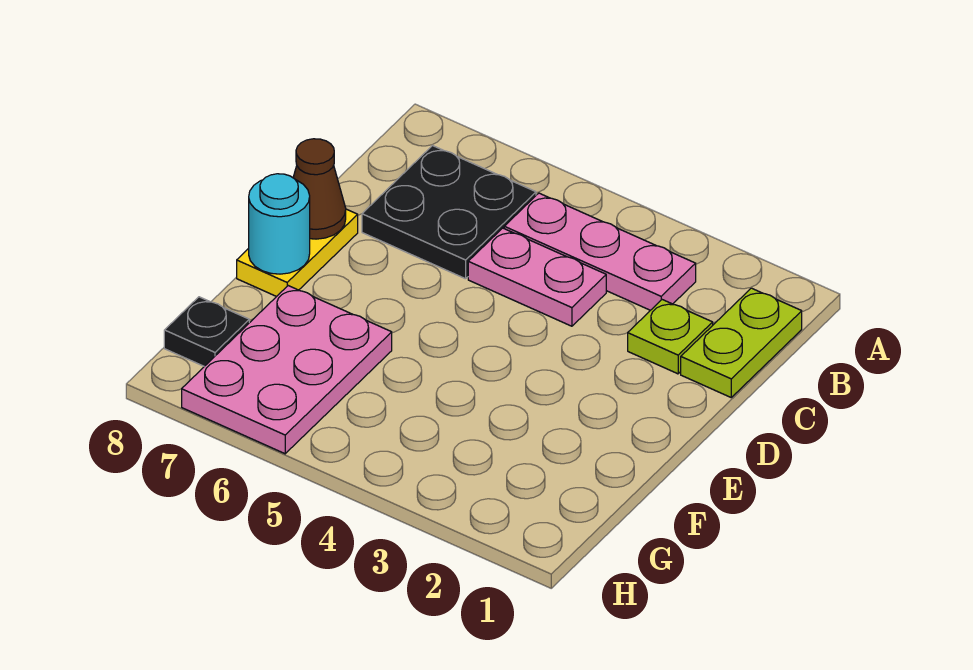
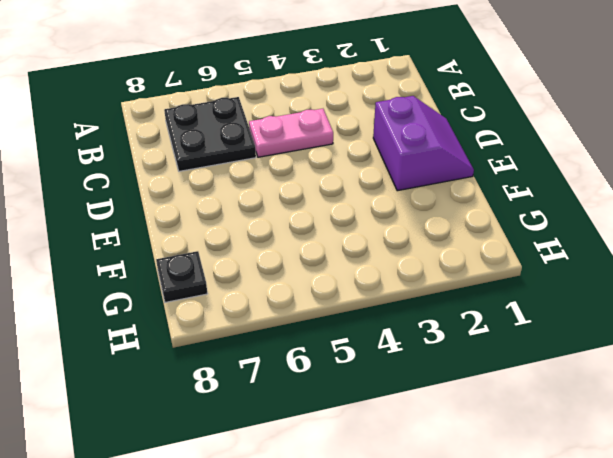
purple slope D1:E2 level 1 top 2 -> none
none -> lime plate B1:C1 level 1
none -> pink plate B3:B5 level 1

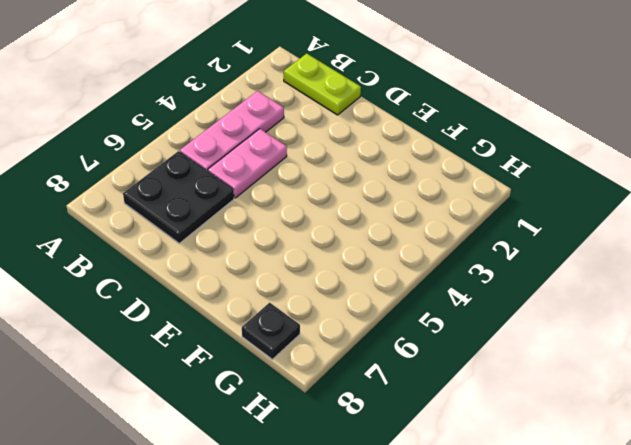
none -> lime plate C2 level 1
none -> yellow plate D8:E8 level 1

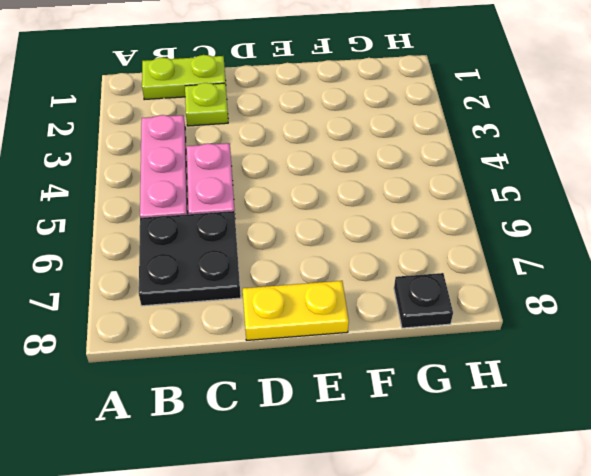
none -> pink plate F6:H7 level 1
none -> brown cone D8 level 2

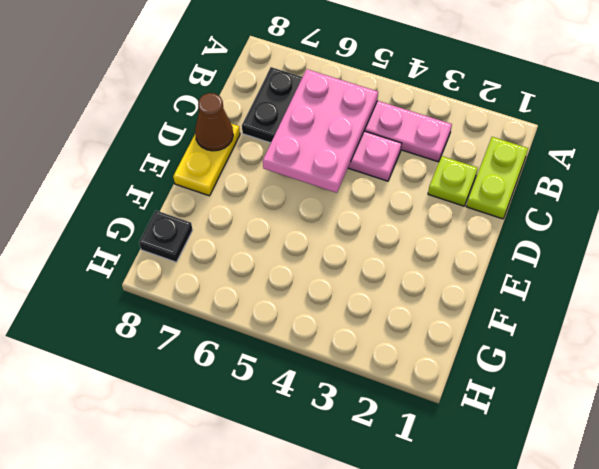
pink plate B5:D6 level 2 -> pink plate F6:H7 level 1
none -> cyan round brick E8 level 2

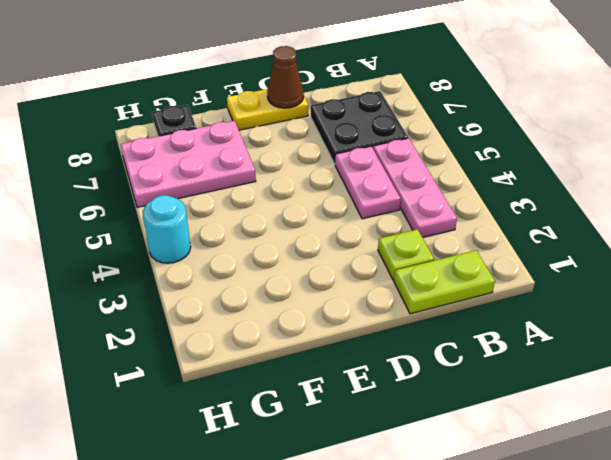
cyan round brick H4 level 1 -> cyan round brick E8 level 2

